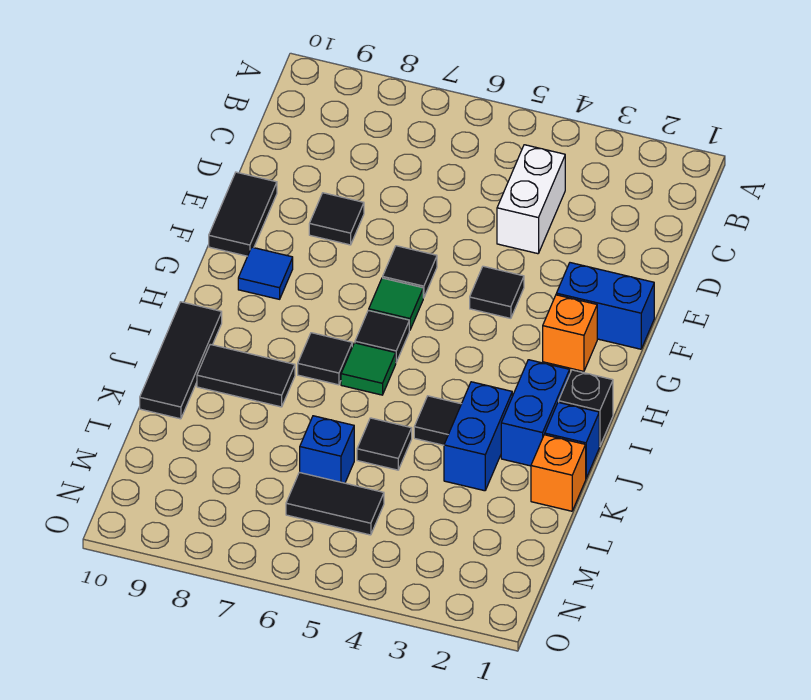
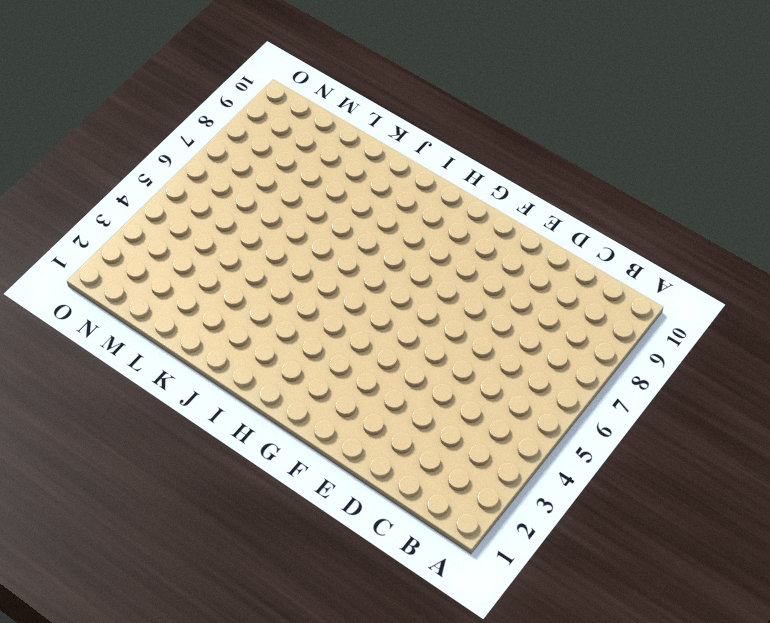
none -> white brick C4:D4 level 1
none -> black tile E8 level 1
none -> black tile E10:F10 level 1

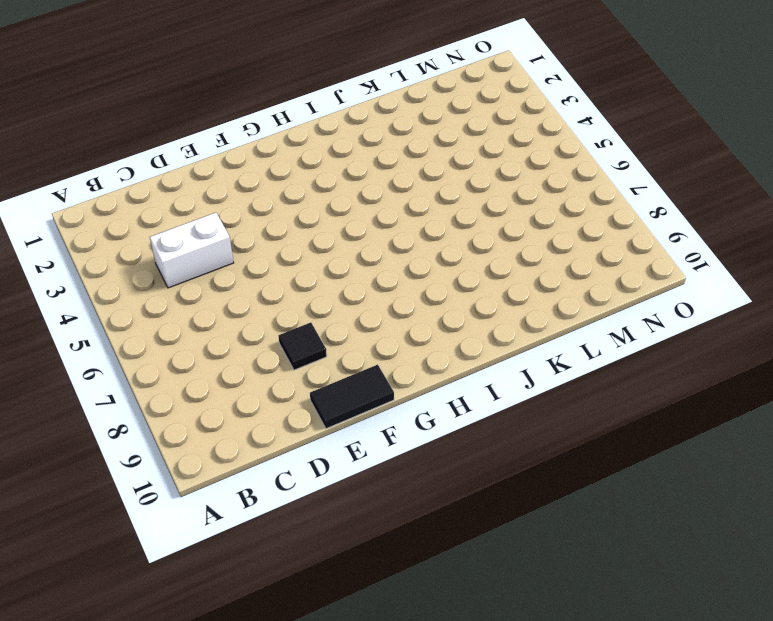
none -> blue brick F1:F2 level 1
none -> black tile F4 level 1
none -> black tile F6 level 1

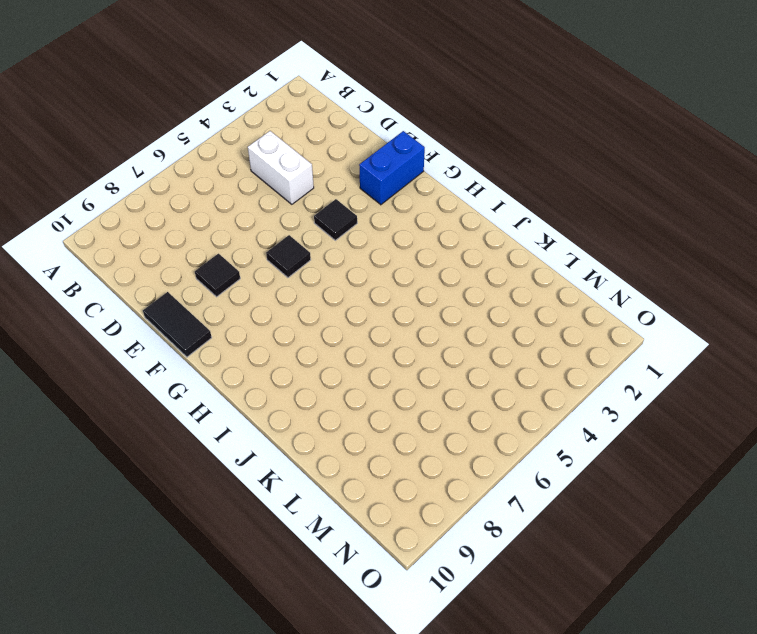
none -> orange brick G2 level 1
none -> green tile G6 level 1
none -> blue tile G9 level 1

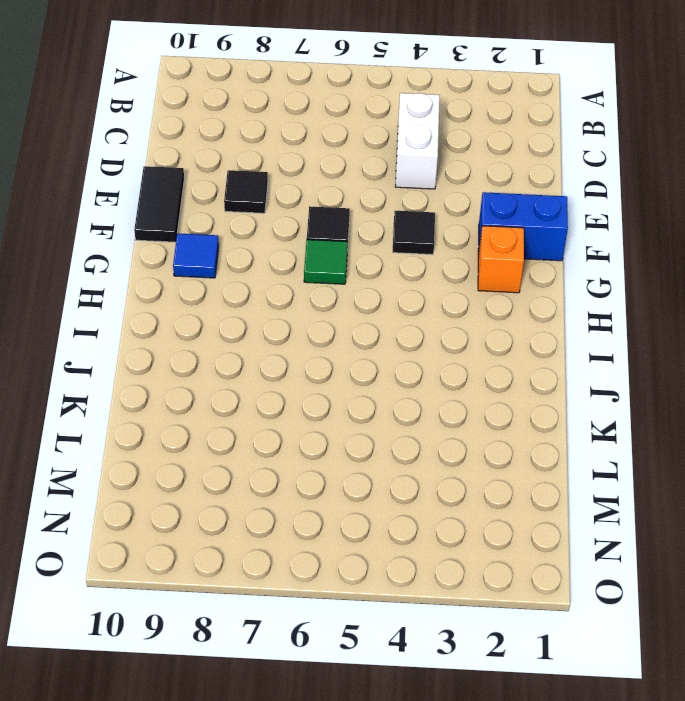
none -> black tile H6 level 1
none -> black brick I1 level 1
none -> blue brick I2:J2 level 1

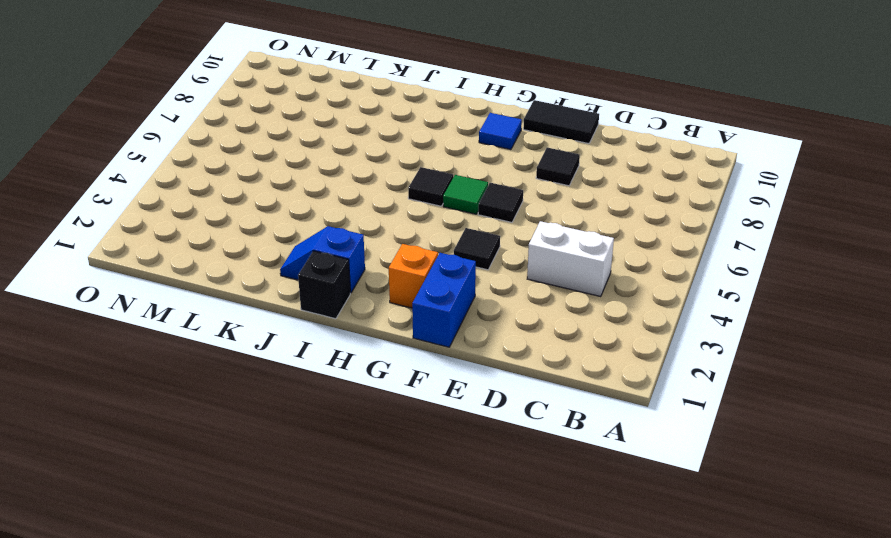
blue slope I2:J2 level 1 top I -> blue brick I2:J2 level 1
none -> green tile I6 level 1
none -> black tile I7 level 1
none -> black tile I10:K10 level 1

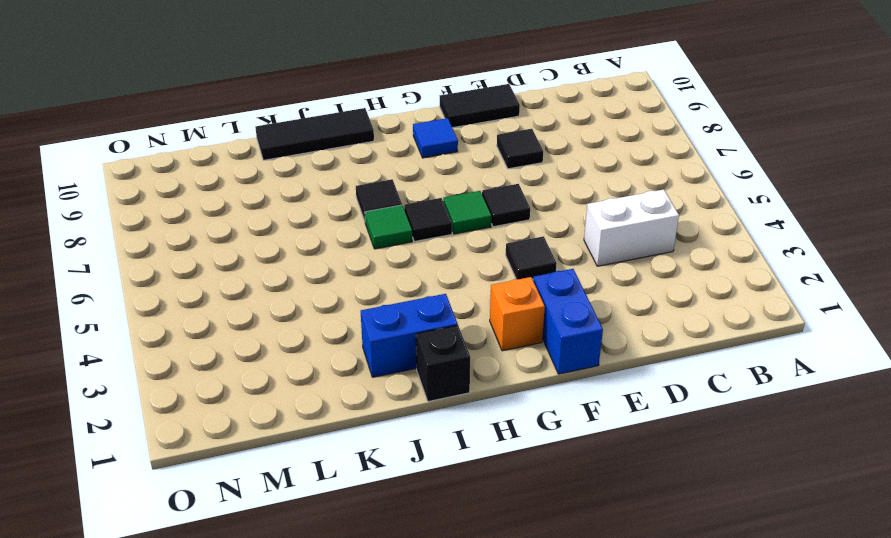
none -> blue brick J1 level 1
none -> blue brick J3:K3 level 1
none -> black tile J4 level 1

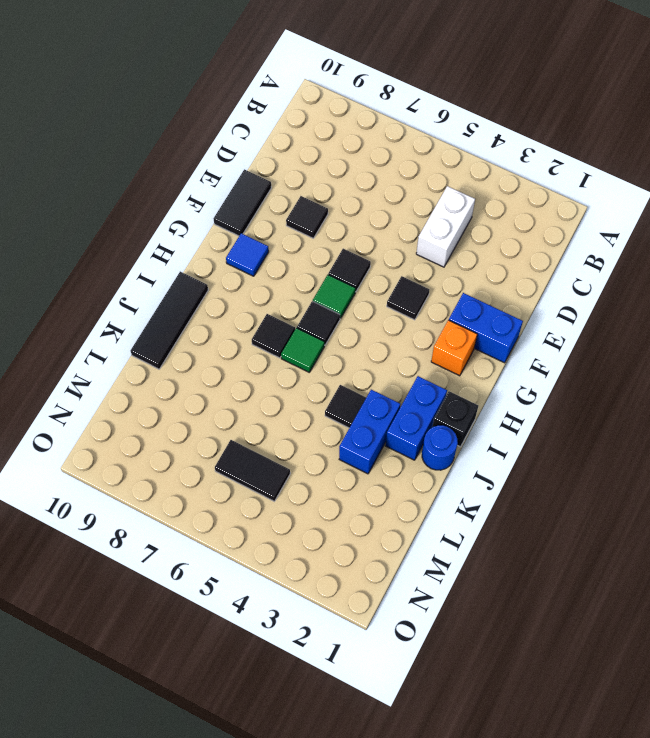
blue round brick J1 level 1 -> blue brick J1 level 1
none -> black tile J8:J9 level 1
none -> orange brick K1 level 1
none -> black tile K5 level 1

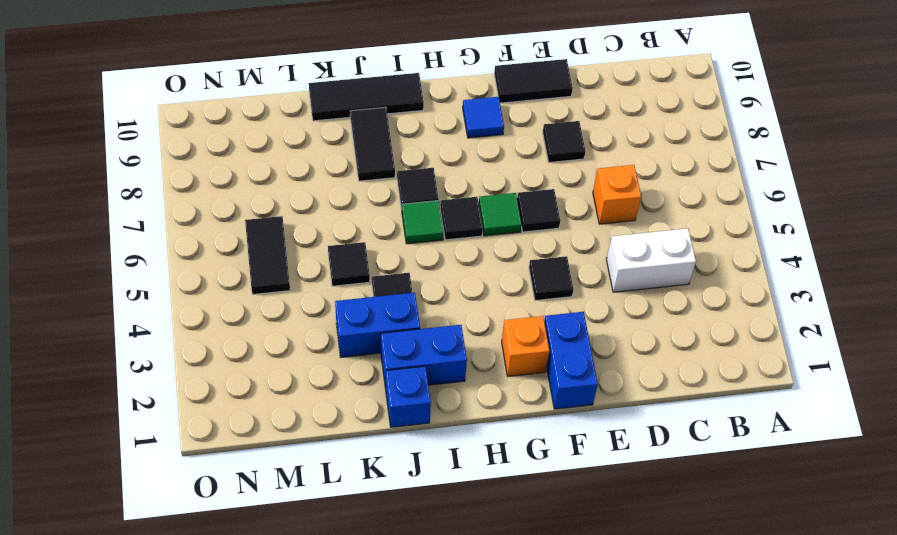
orange brick D6 level 1 -> orange brick K1 level 1
none -> black brick I1 level 1
none -> blue brick L6 level 1

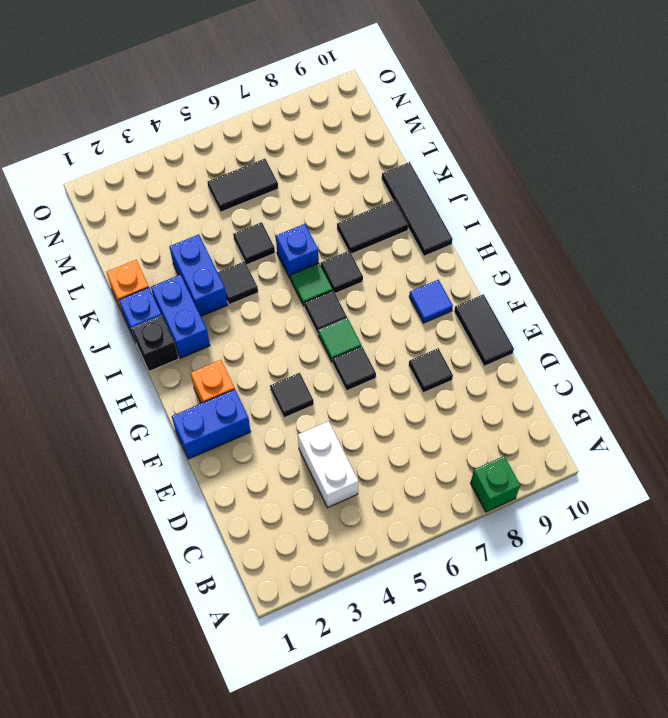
green brick A8 level 1 -> none
blue brick J6 level 1 -> blue brick L6 level 1

